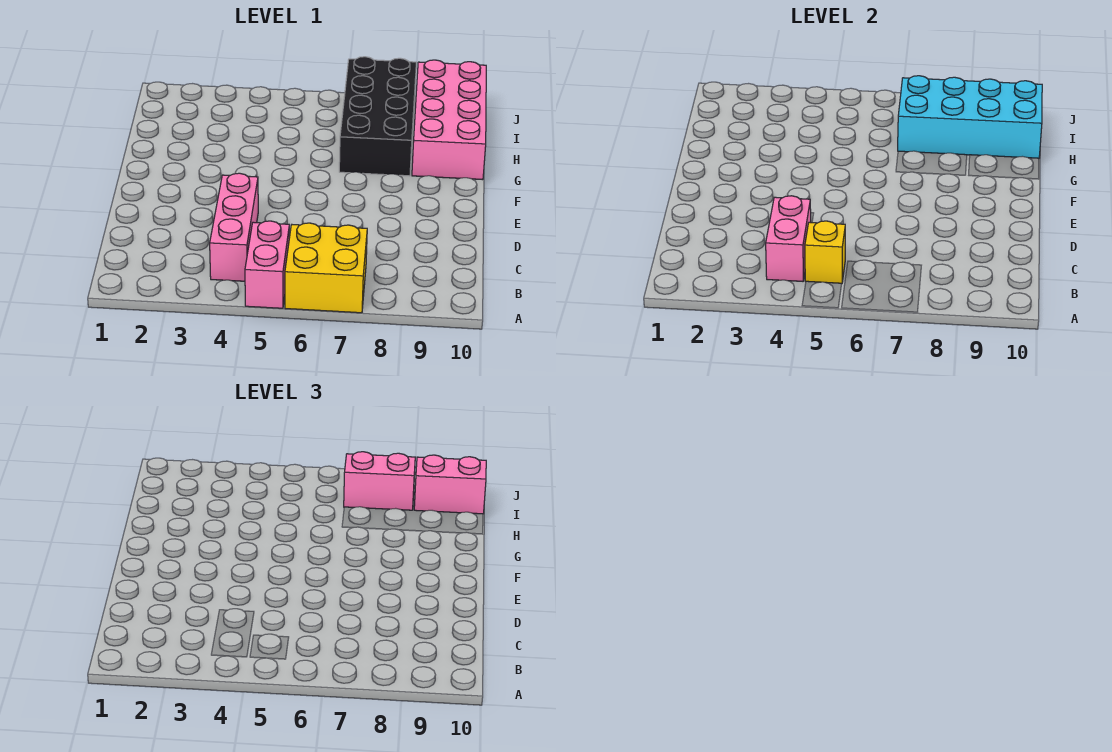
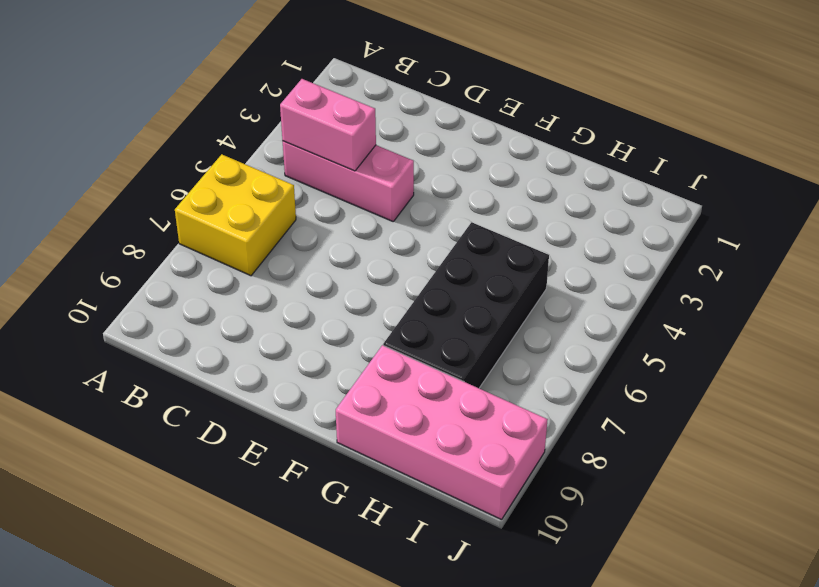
black brick G5:H8 level 1 -> black brick G7:J8 level 1
none -> pink brick A5:B5 level 1
none -> yellow brick B5 level 2

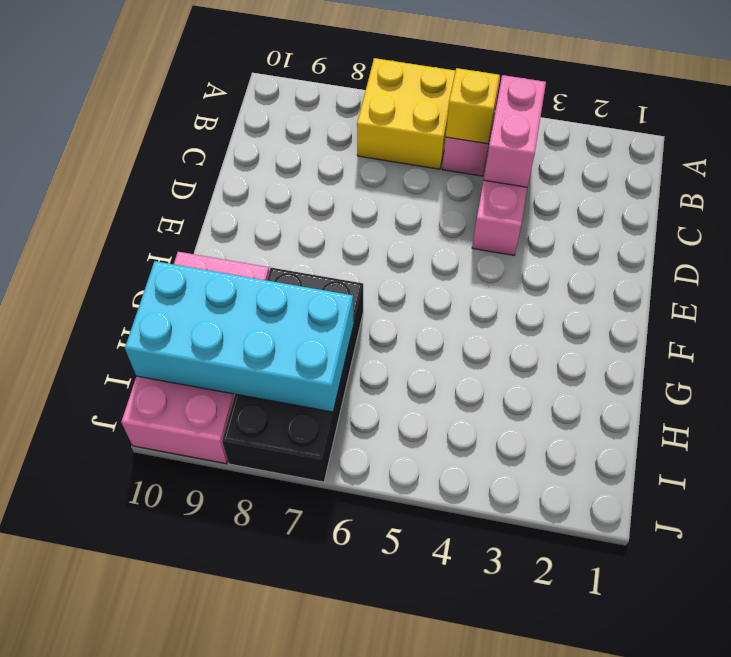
none -> pink brick I7:I8 level 3
none -> pink brick I9:I10 level 3

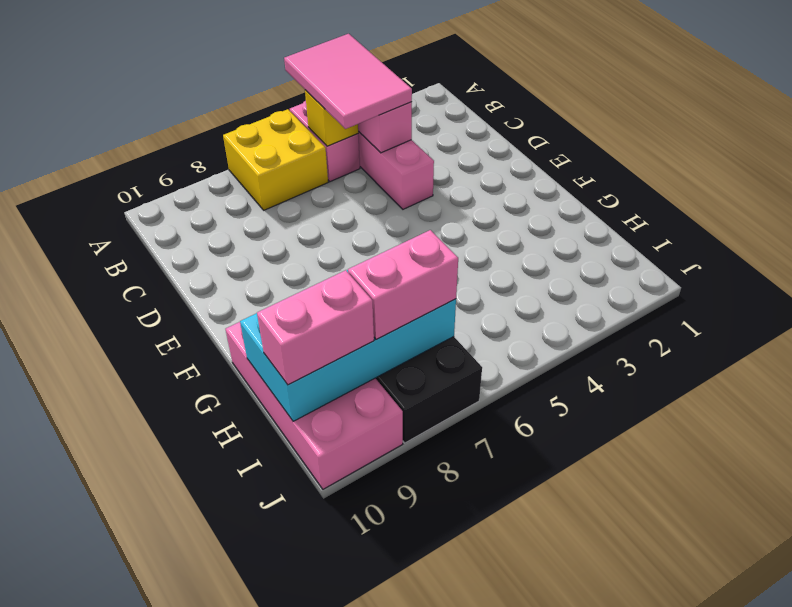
pink tile A4:C5 level 3 -> none

